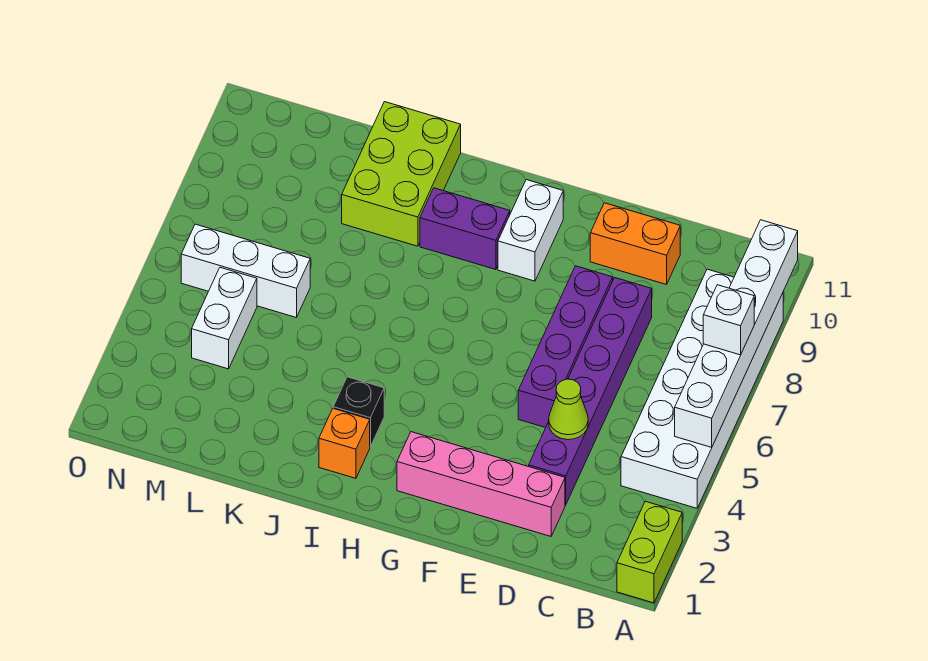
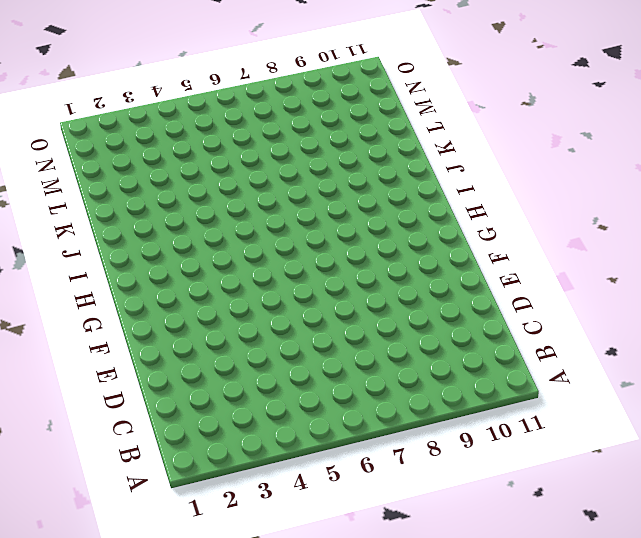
none -> lime brick A1:A2 level 1
none -> white brick A4:B9 level 1
none -> pink brick D2:G2 level 1

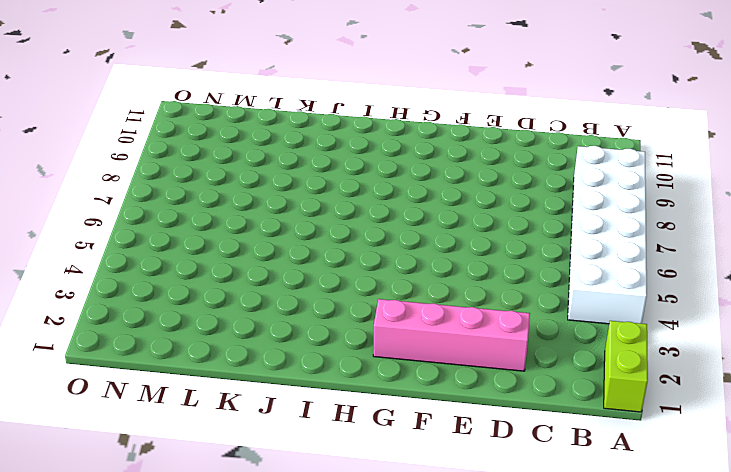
none -> purple brick D3:D8 level 1
none -> orange brick D10:E10 level 1
none -> purple brick E5:E8 level 1

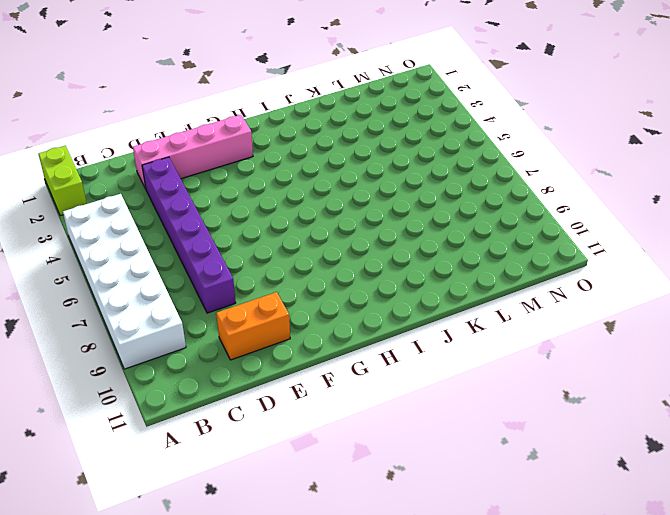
none -> purple brick E5:E8 level 1
none -> white brick G9:G10 level 1
none -> purple brick H9:I9 level 1

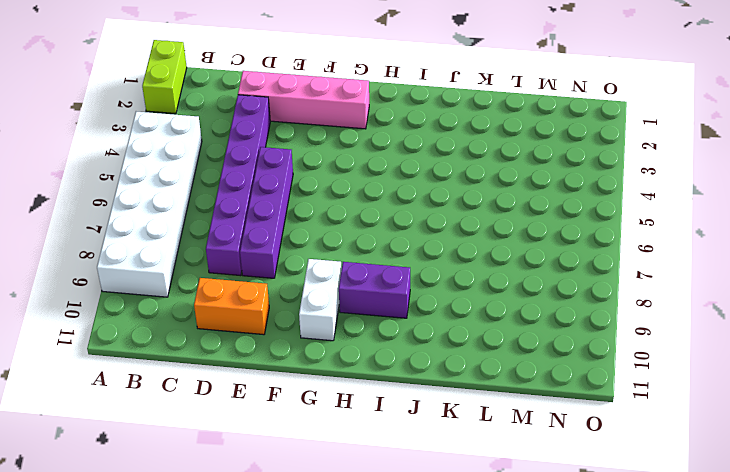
none -> orange brick I2 level 1
none -> black brick I3 level 1
none -> lime brick J9:K11 level 1

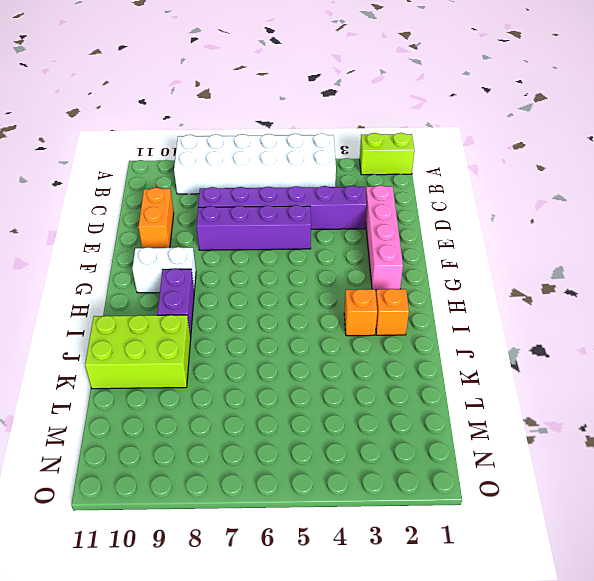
orange brick I3 level 1 -> black brick I3 level 1
none -> white brick L6:N6 level 1
none -> white brick M4:M5 level 1
none -> white brick A5:A10 level 2

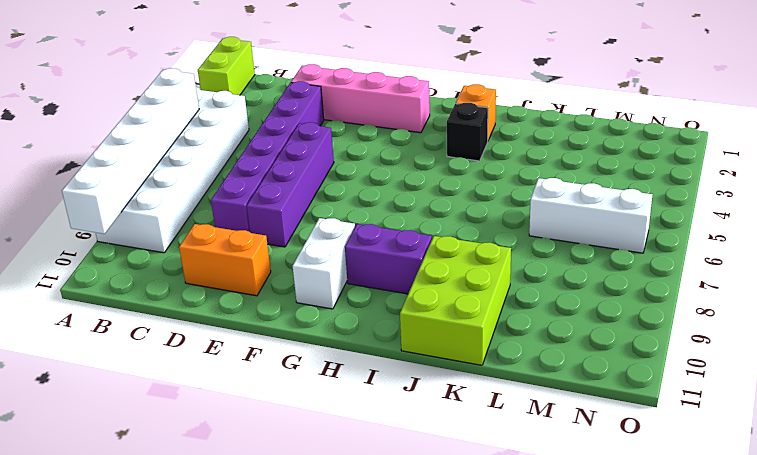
none -> white brick M4:M5 level 1
none -> lime cone D4 level 2
none -> white brick A7 level 3

